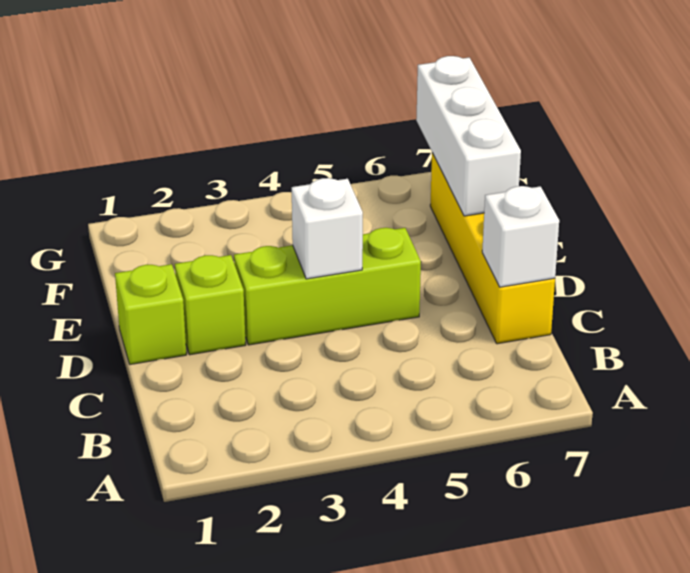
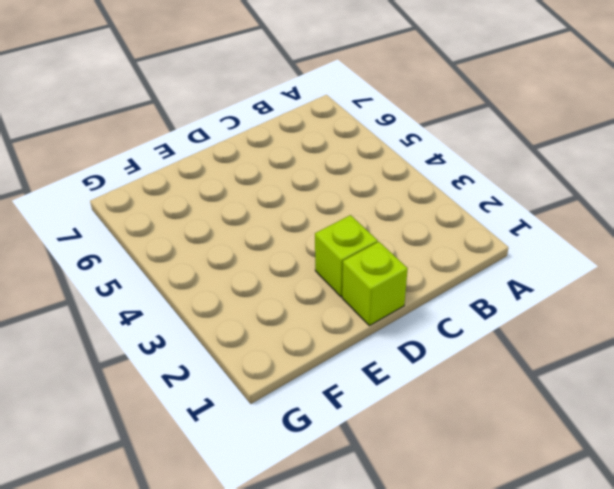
none -> yellow brick C7:F7 level 1
none -> lime brick D3:D5 level 1

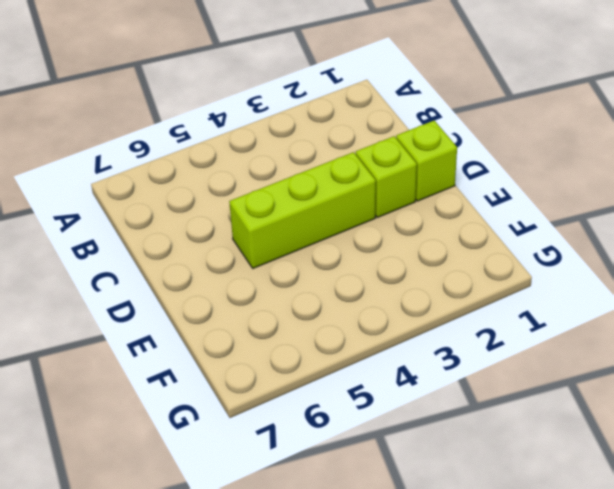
none -> yellow brick C7:F7 level 1
none -> white brick C7 level 2

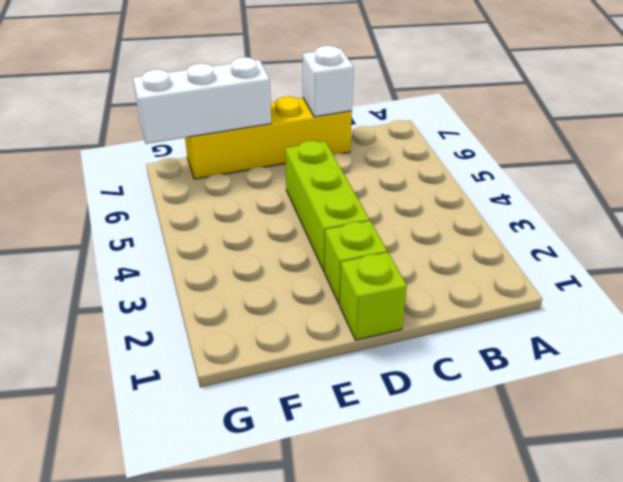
none -> white brick D4 level 2

